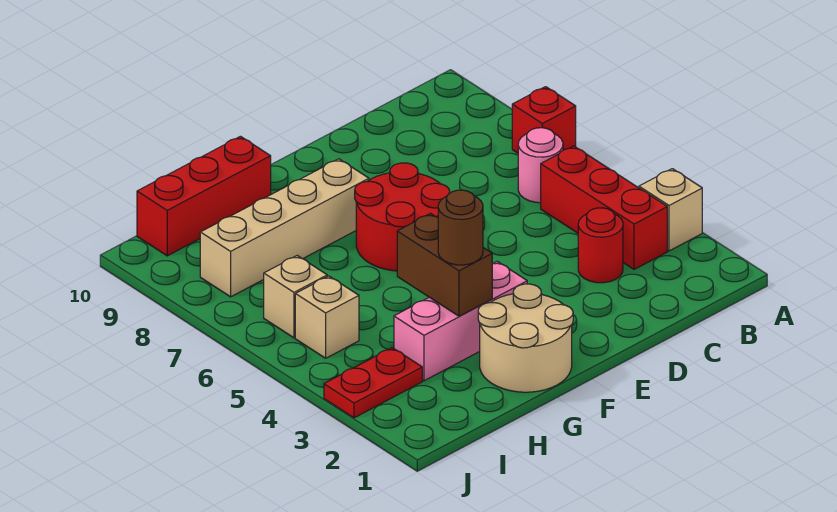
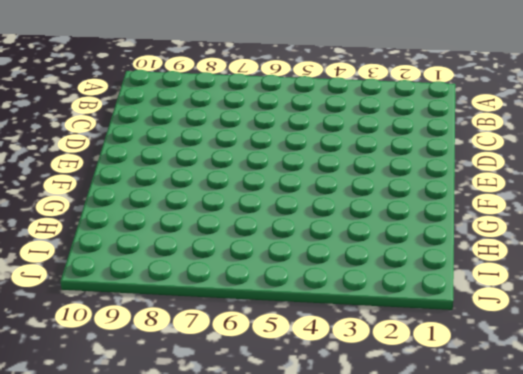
none -> tan brick A3 level 1
none -> red brick A7 level 1
none -> red brick B3:B5 level 1

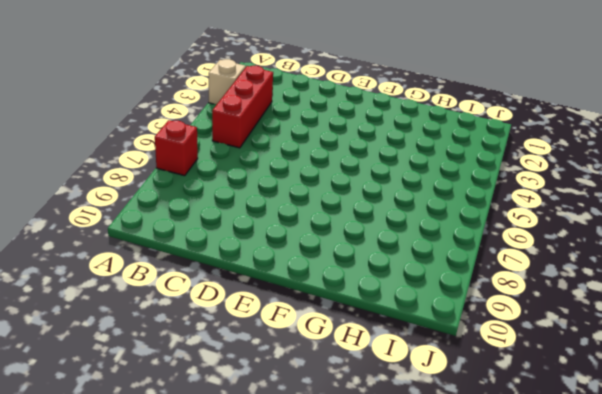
none -> pink round brick B6 level 1
none -> red round brick C3 level 1
none -> red round brick E6:F7 level 1

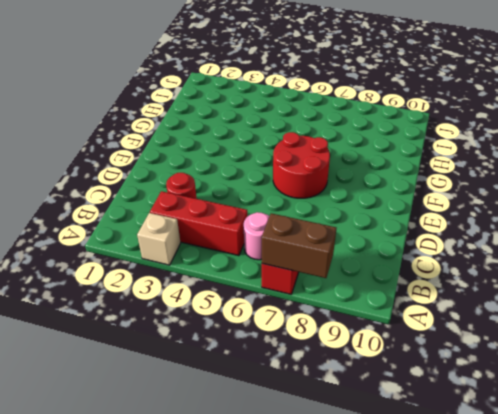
brown brick A7:A8 level 2 -> brown brick G3:G4 level 2
none -> tan round brick F1:G2 level 1
none -> pink brick F3:H3 level 1
none -> tan brick F8:I8 level 1

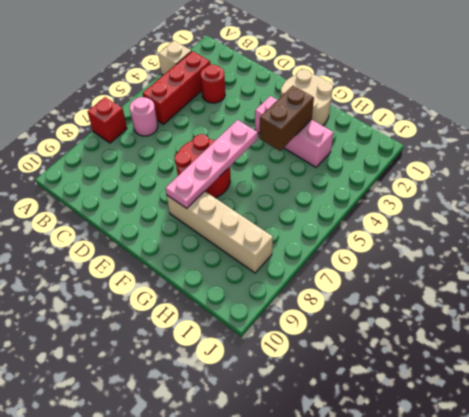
pink plate F5:F8 level 2 -> none
none -> red brick G10:I10 level 1
none -> red plate I3:J3 level 1
none -> tan brick I5 level 1

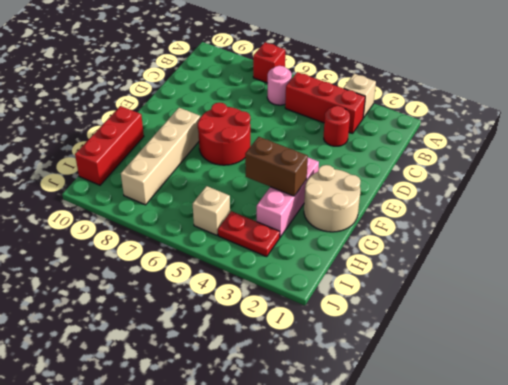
red plate I3:I4 level 1 -> red plate I3:J3 level 1
none -> tan brick I6 level 1
none -> brown round brick G3 level 3

